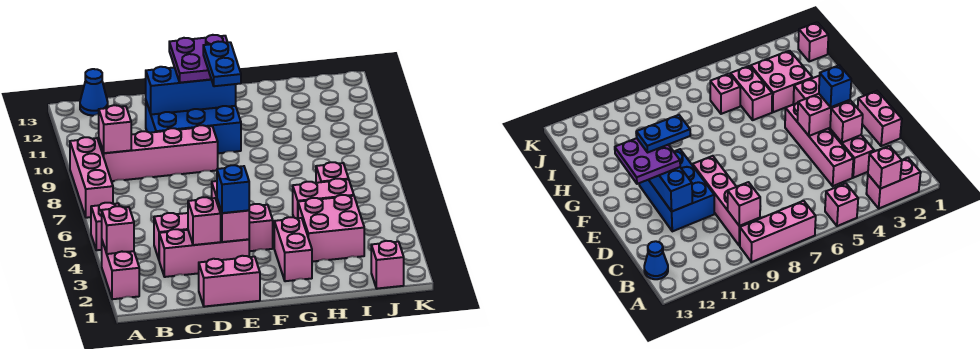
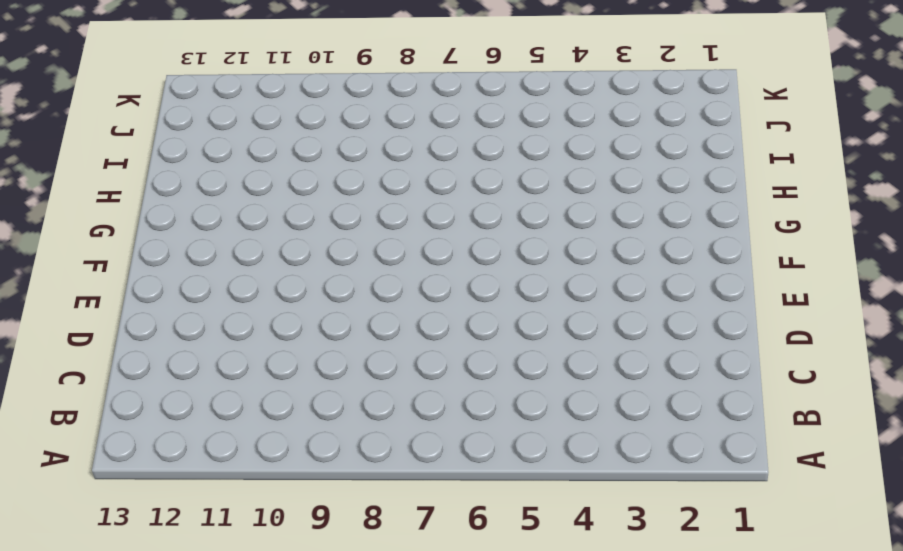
none -> pink brick A2:A3 level 1
none -> pink brick A5 level 1
none -> pink brick A7:A9 level 1

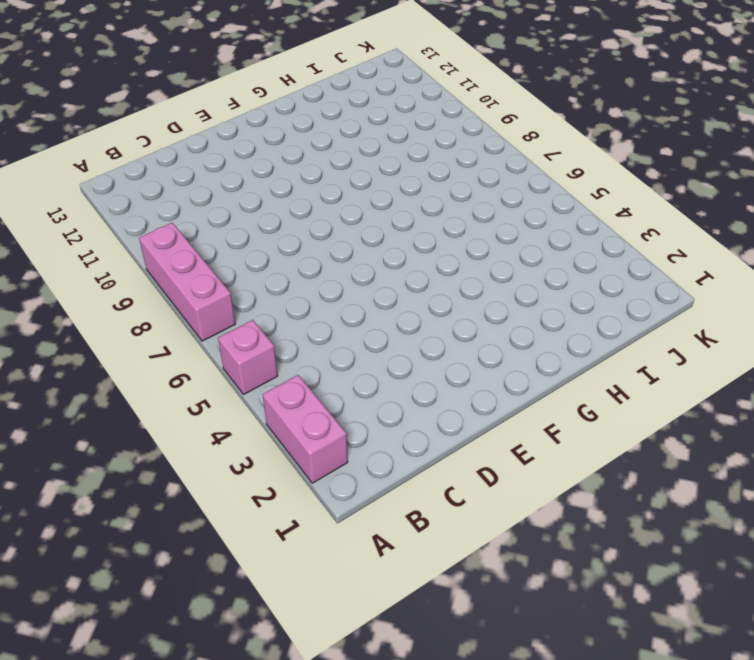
none -> pink brick B9:E9 level 1
none -> blue cone B13 level 1
none -> pink brick C3:E3 level 1

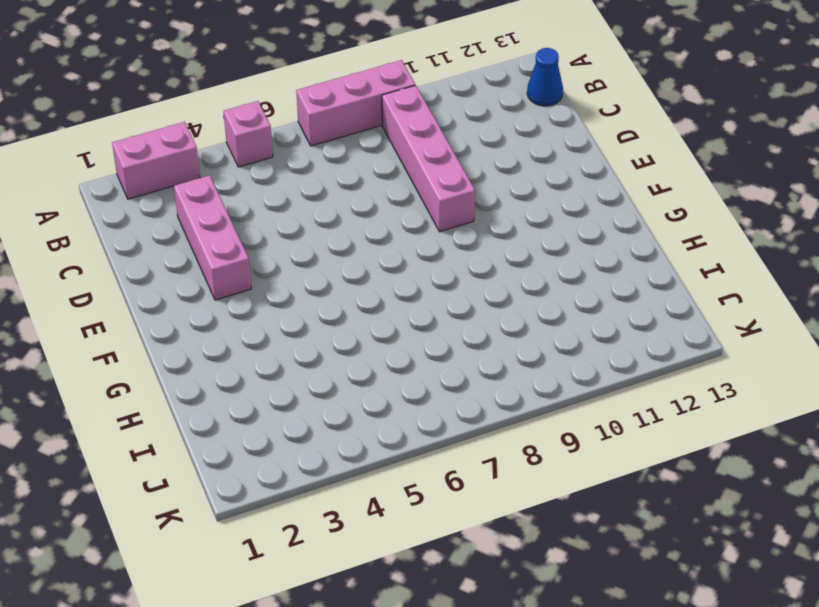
none -> pink brick C4:F4 level 1
none -> pink brick D1:E1 level 1
none -> blue brick D10:F11 level 1

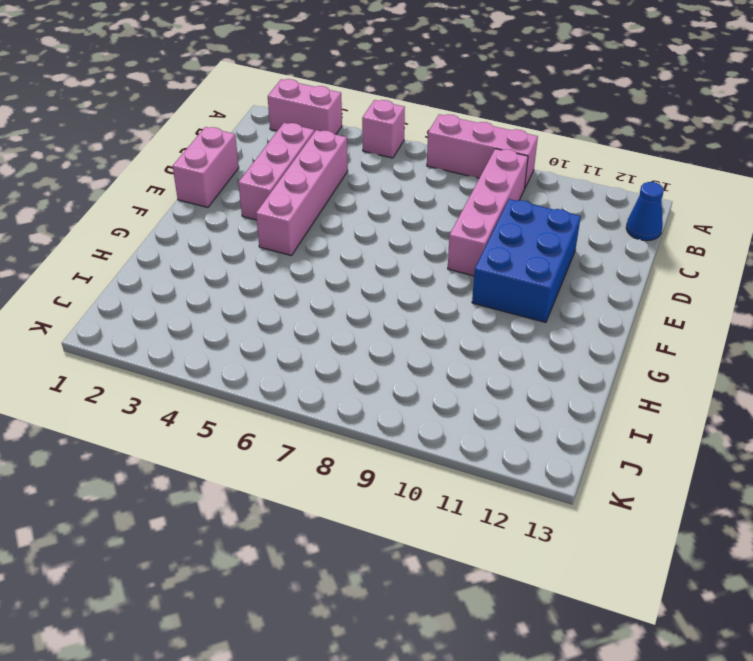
none -> pink brick G2:G3 level 1
none -> pink brick H3:I4 level 1
none -> pink brick H5:I5 level 1

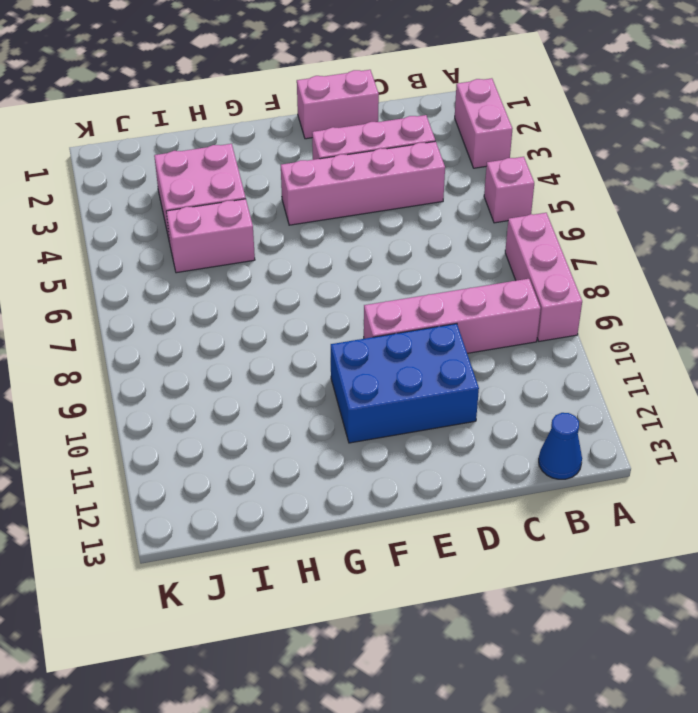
none -> pink brick G2:G3 level 1
none -> pink brick I6 level 1
none -> pink brick J1 level 1

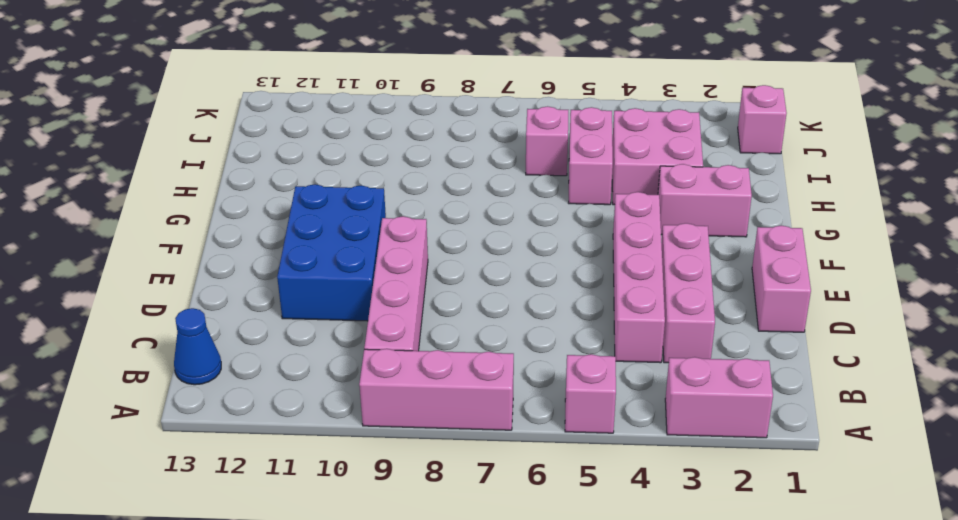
none -> pink brick A3 level 2
none -> pink brick B9 level 2
none -> pink brick D3 level 2

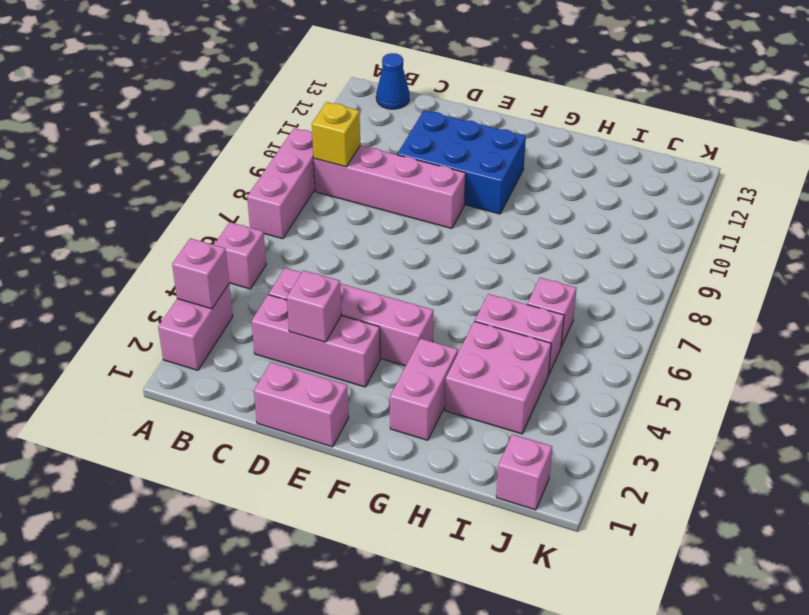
yellow brick B9 level 2 -> pink brick B9 level 2
none -> blue brick D11:F11 level 2
none -> pink brick E3:E4 level 2
none -> blue brick E3 level 3

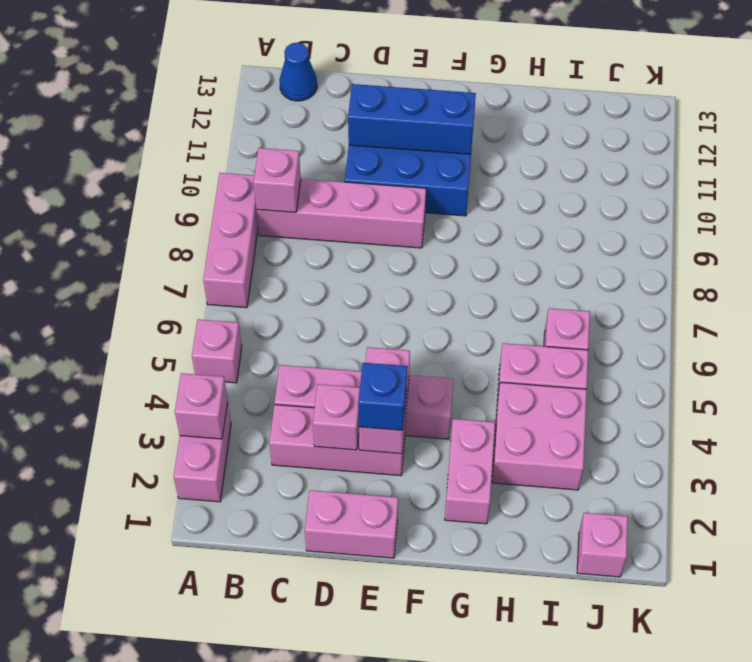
none -> purple plate E11:F12 level 3
none -> blue plate F10:F11 level 4

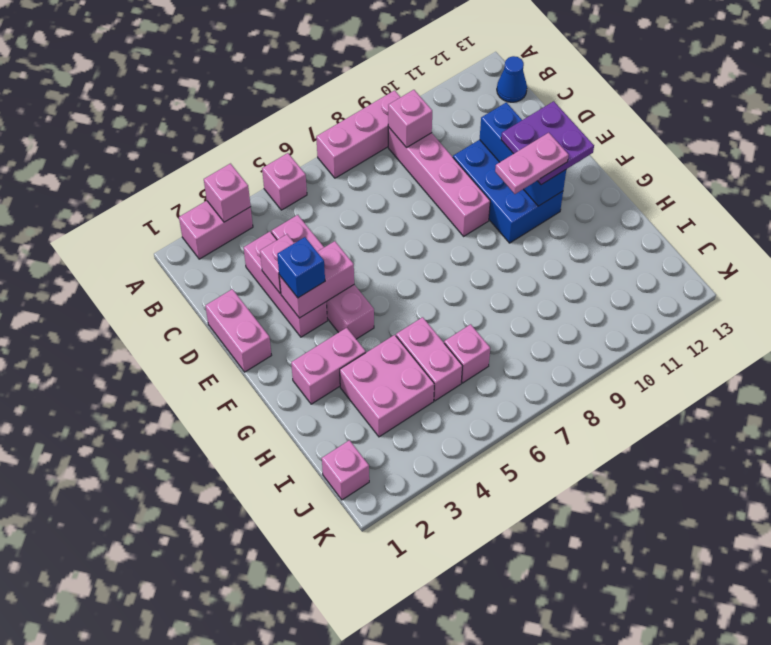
pink plate F10:F11 level 4 -> blue plate F10:F11 level 4

